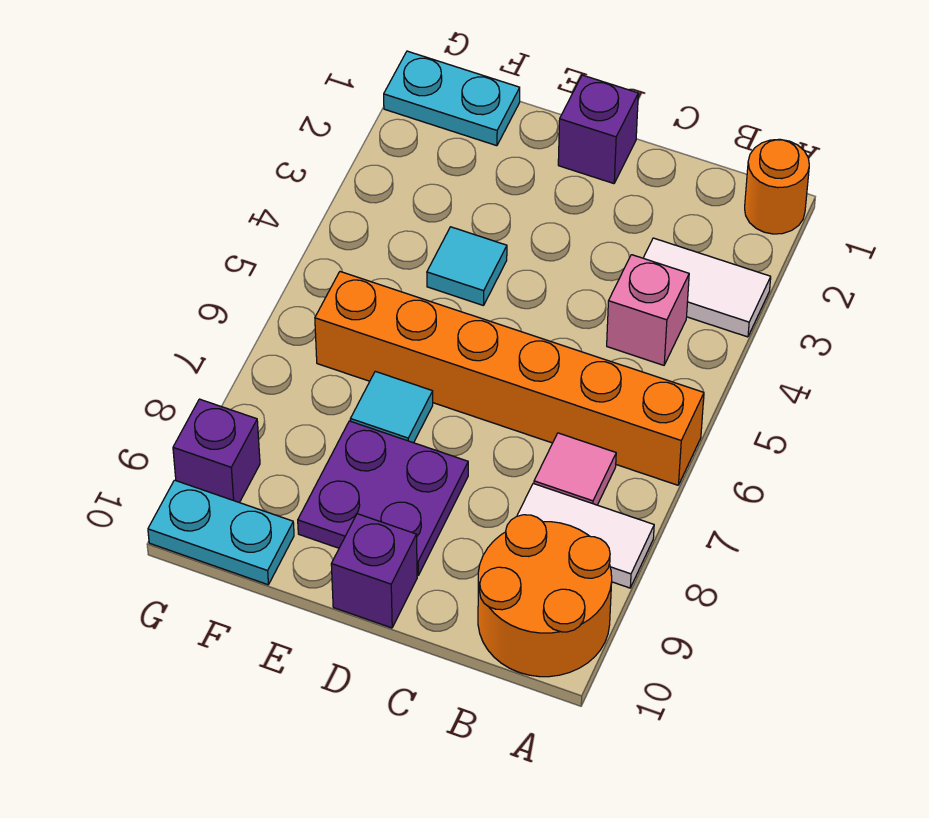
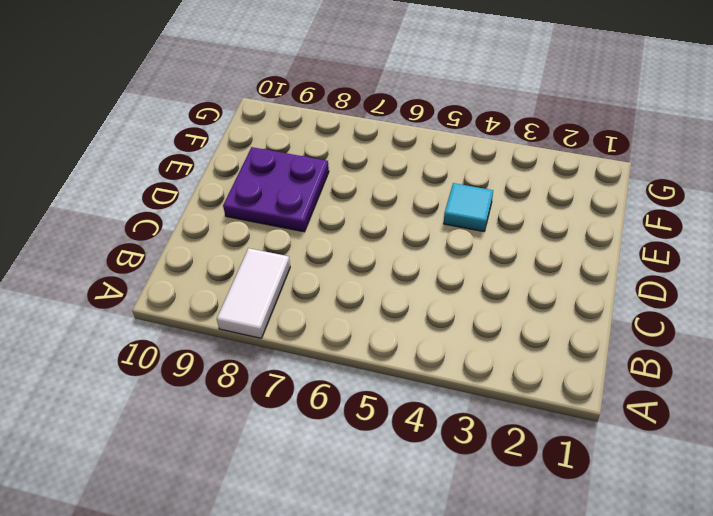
none -> orange round brick A1 level 1
none -> white tile A3:B3 level 1
none -> orange brick A6:F6 level 1

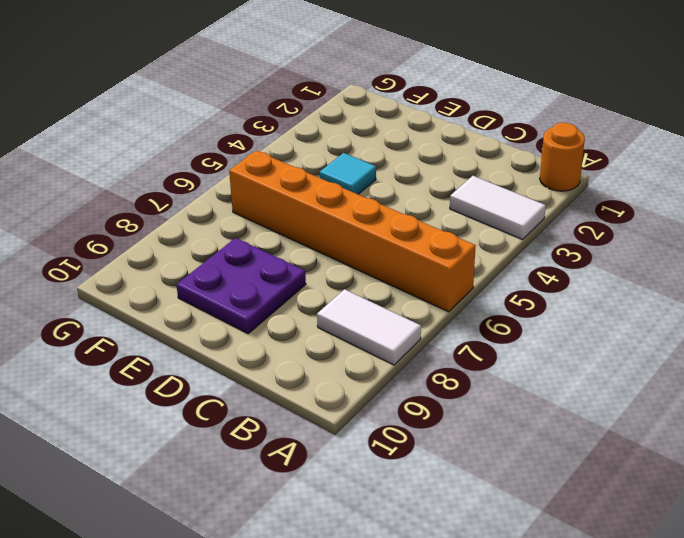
none -> orange round brick A9:B10 level 1
none -> pink brick B4 level 1
none -> pink tile B7 level 1

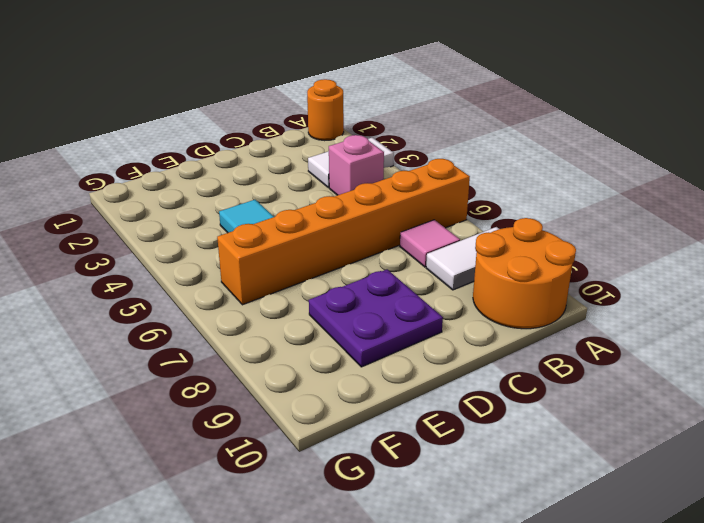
none -> purple brick D1 level 1
none -> purple brick D10 level 1
none -> cyan tile E7 level 1

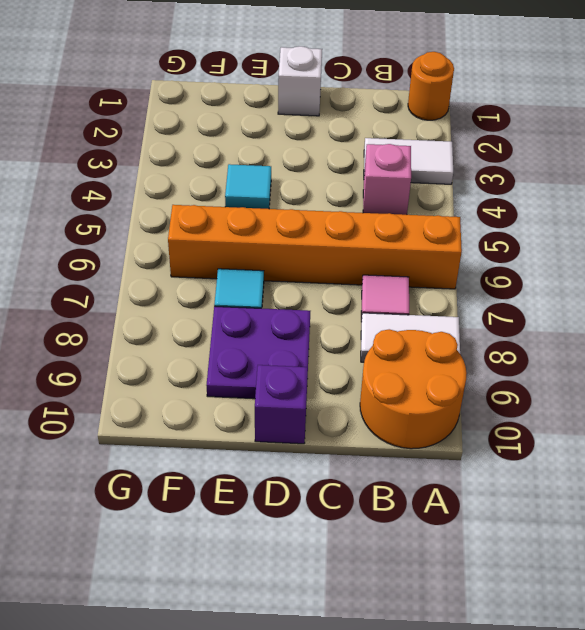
white brick D1 level 1 -> purple brick D1 level 1
none -> cyan plate F1:G1 level 1
none -> cyan plate F10:G10 level 1
none -> purple brick G9 level 1

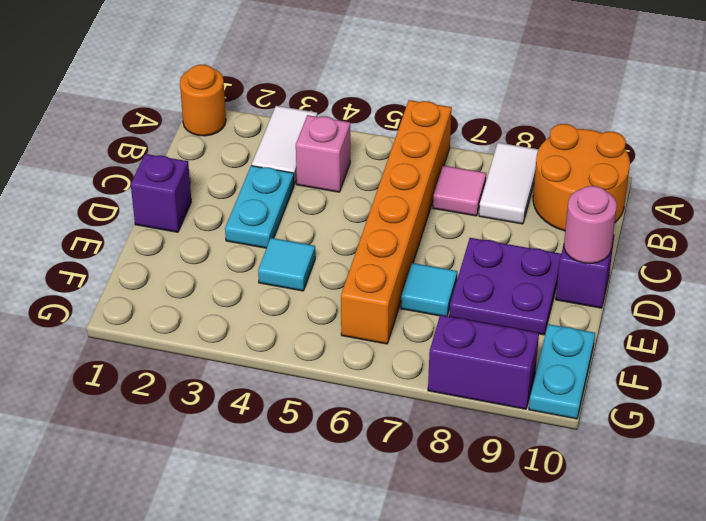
cyan plate C3:D3 level 1 -> cyan plate F1:G1 level 1
pink round brick D10 level 2 -> none
purple brick G8:G9 level 1 -> purple brick G9 level 1

